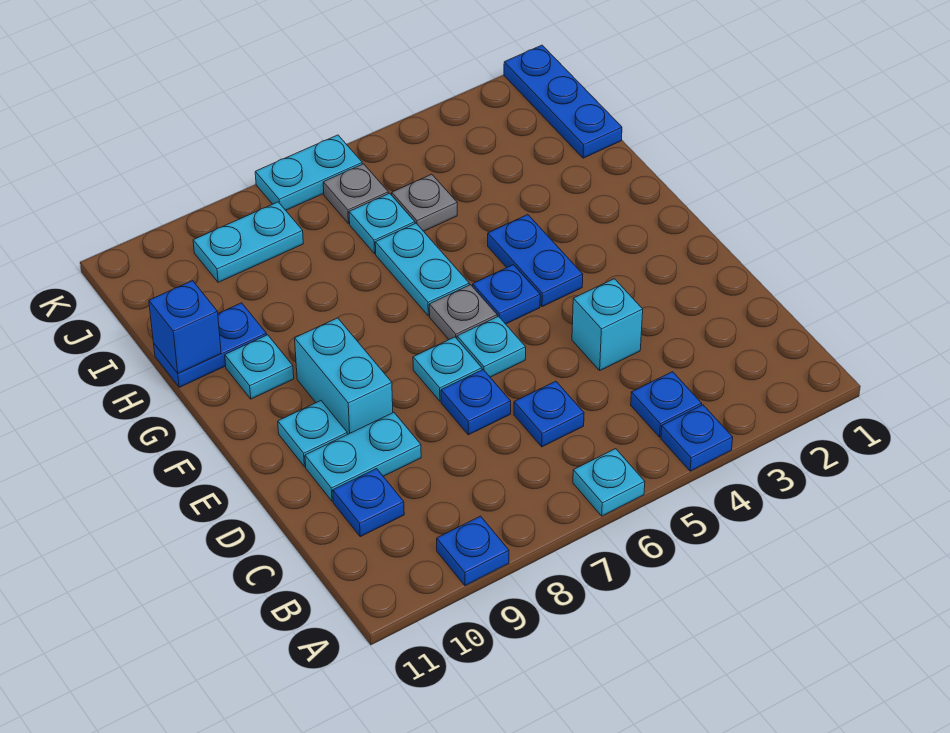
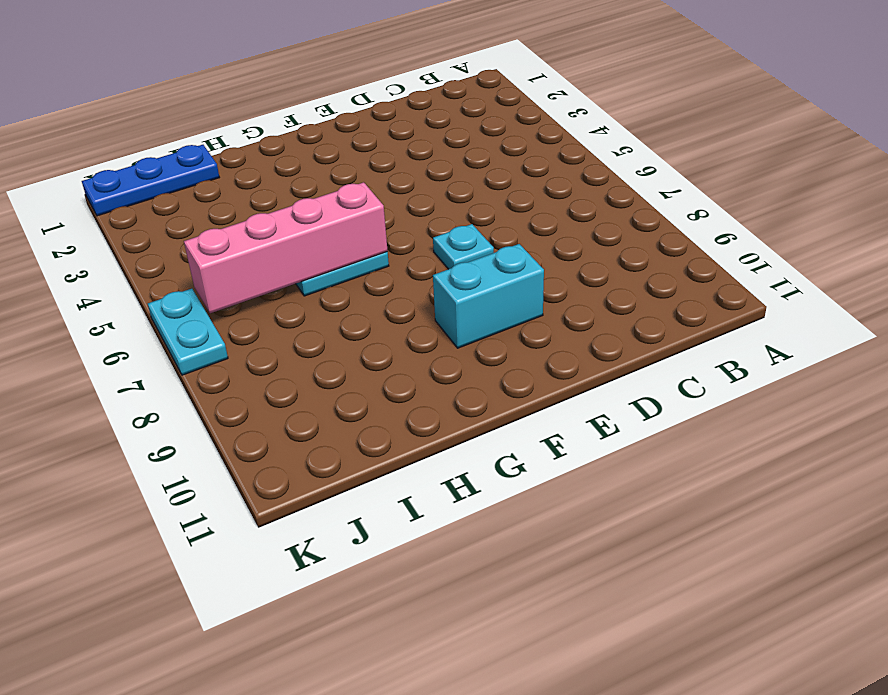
pink brick G6:J6 level 2 -> none
none -> blue plate A4 level 1
none -> cyan plate A6 level 1
none -> blue plate A9 level 1

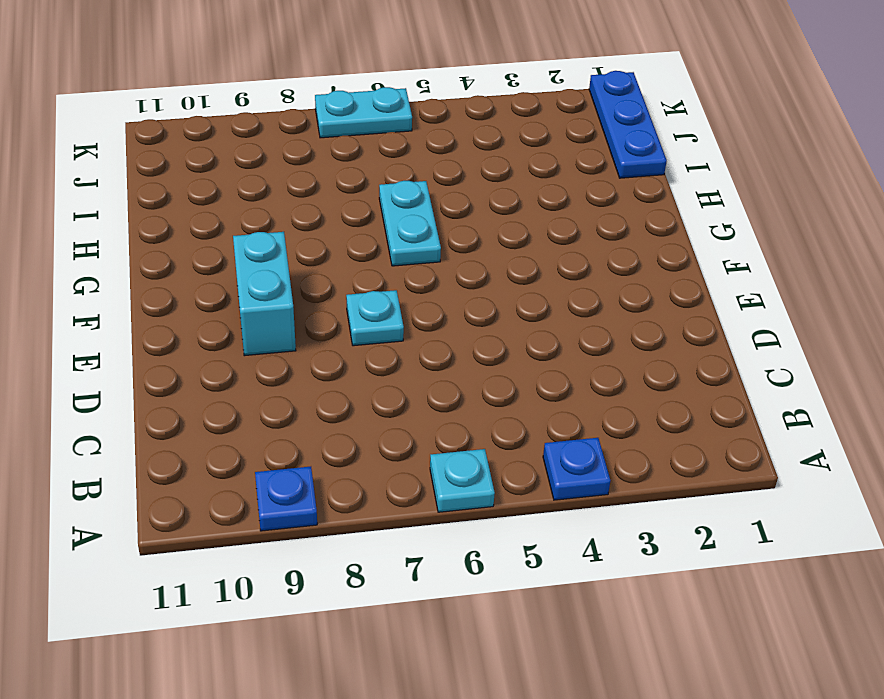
none -> blue plate B4 level 1
none -> blue plate C6 level 1
none -> blue plate C10 level 1

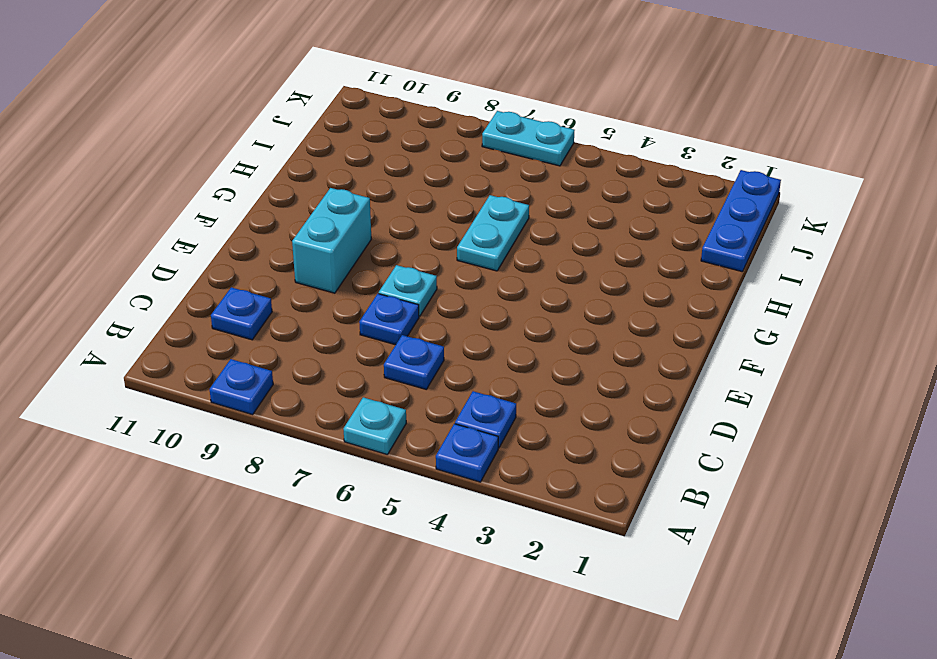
none -> cyan brick D4 level 1
none -> cyan plate D9:D10 level 1
none -> cyan plate E6 level 1

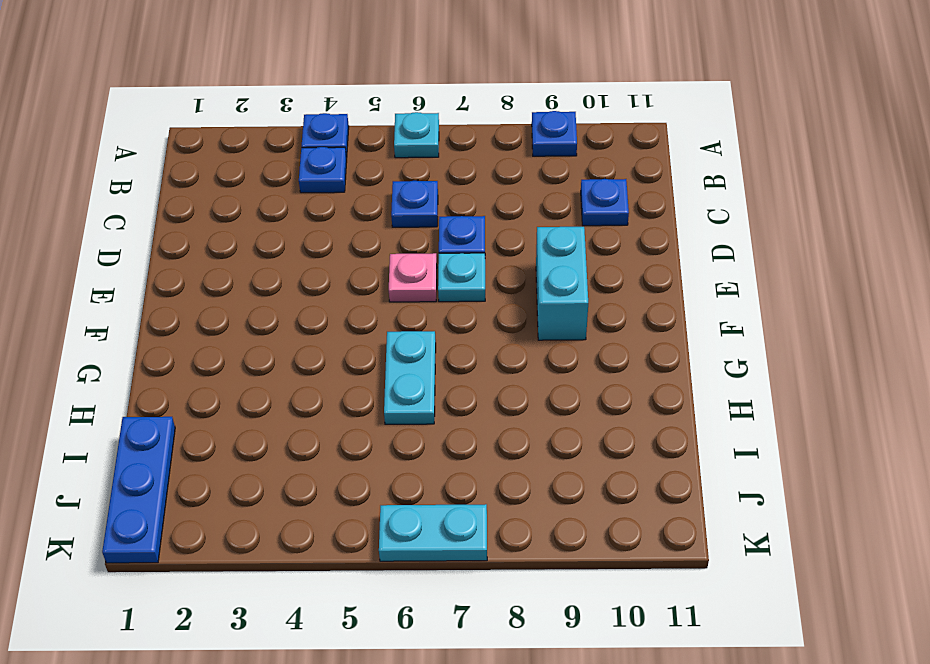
pink plate E6 level 1 -> cyan plate E6 level 1
none -> cyan brick D4 level 1
none -> cyan plate D9:D10 level 1
none -> cyan plate E10 level 1

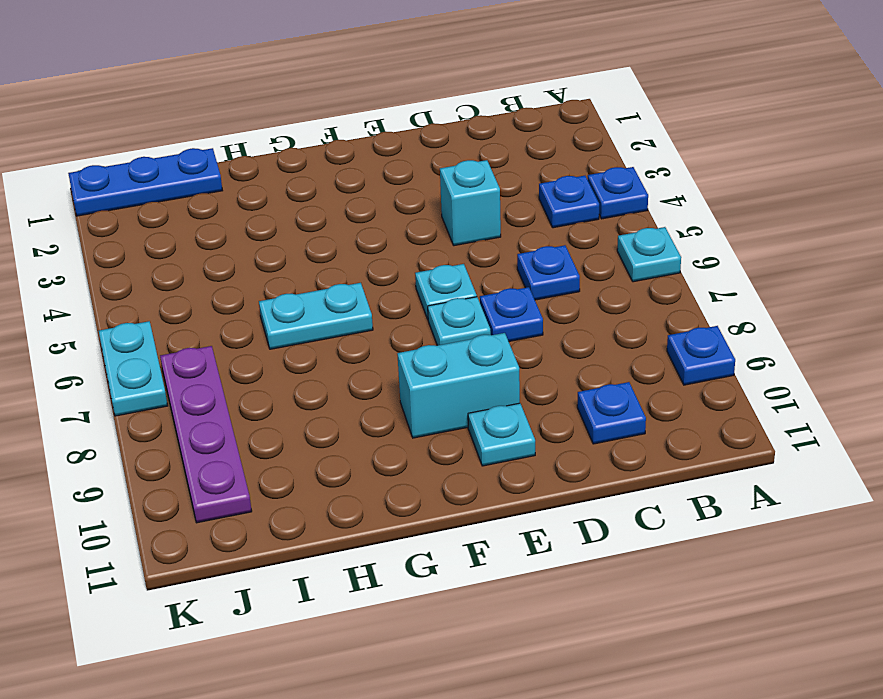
purple plate J7:J10 level 1 -> cyan plate J8:J9 level 1
none -> cyan plate D9:D10 level 1
none -> blue plate F4:G4 level 1
none -> blue plate F5 level 1

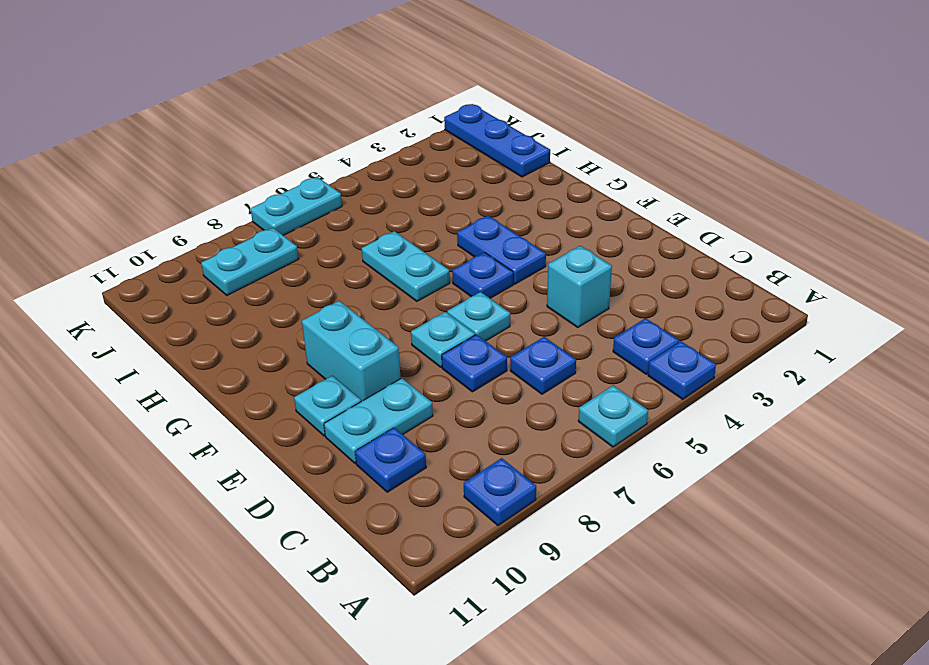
none -> grey plate F6 level 1
none -> cyan plate G10 level 1
none -> blue plate H10:H11 level 1

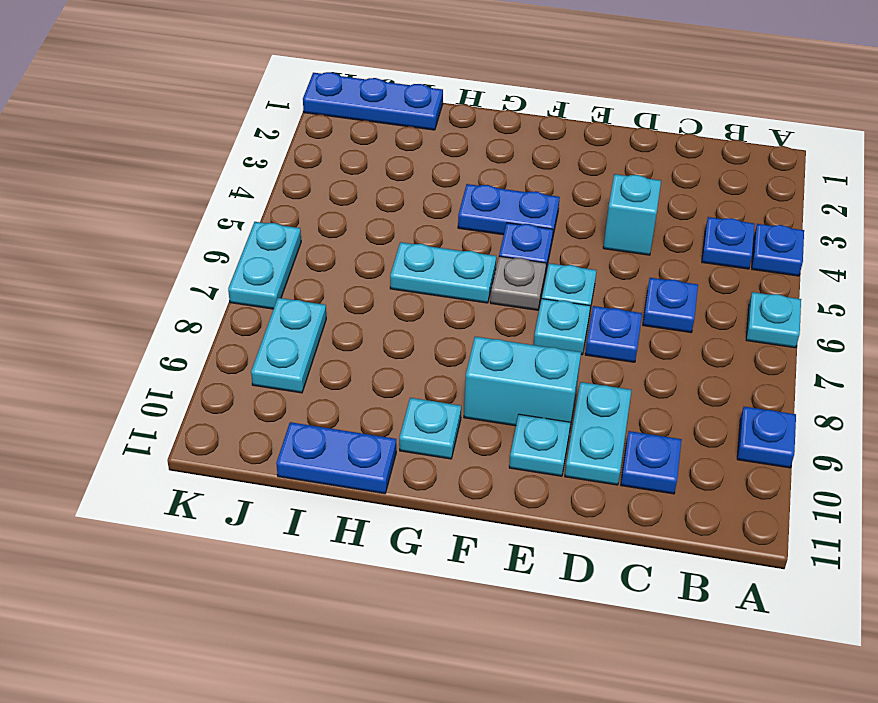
blue plate H11:I11 level 1 -> blue plate H10:H11 level 1
none -> grey plate I5 level 1
none -> cyan plate I6 level 1
none -> grey plate J6 level 1

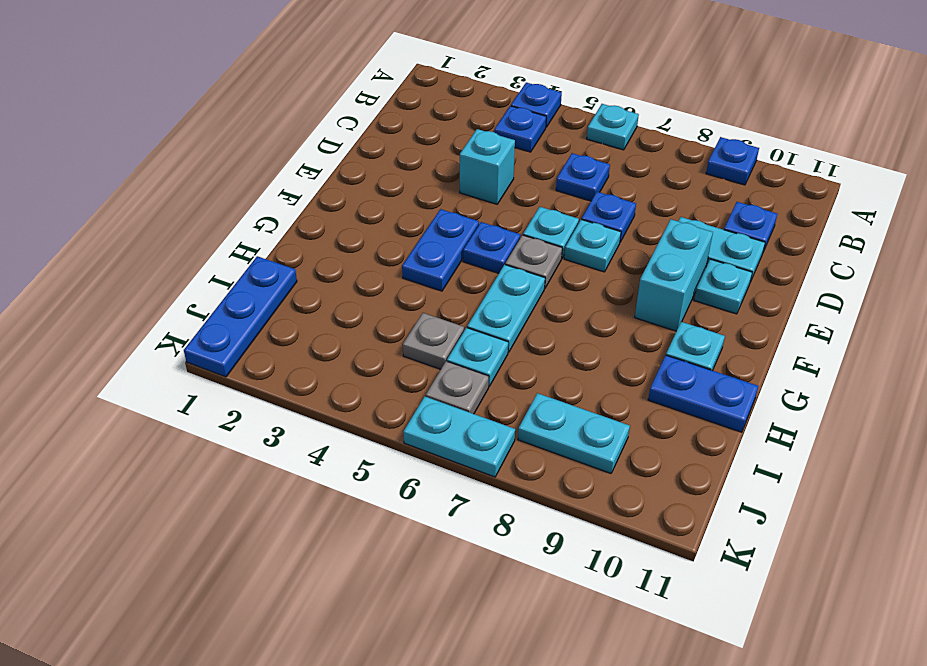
none -> blue brick H11 level 2

